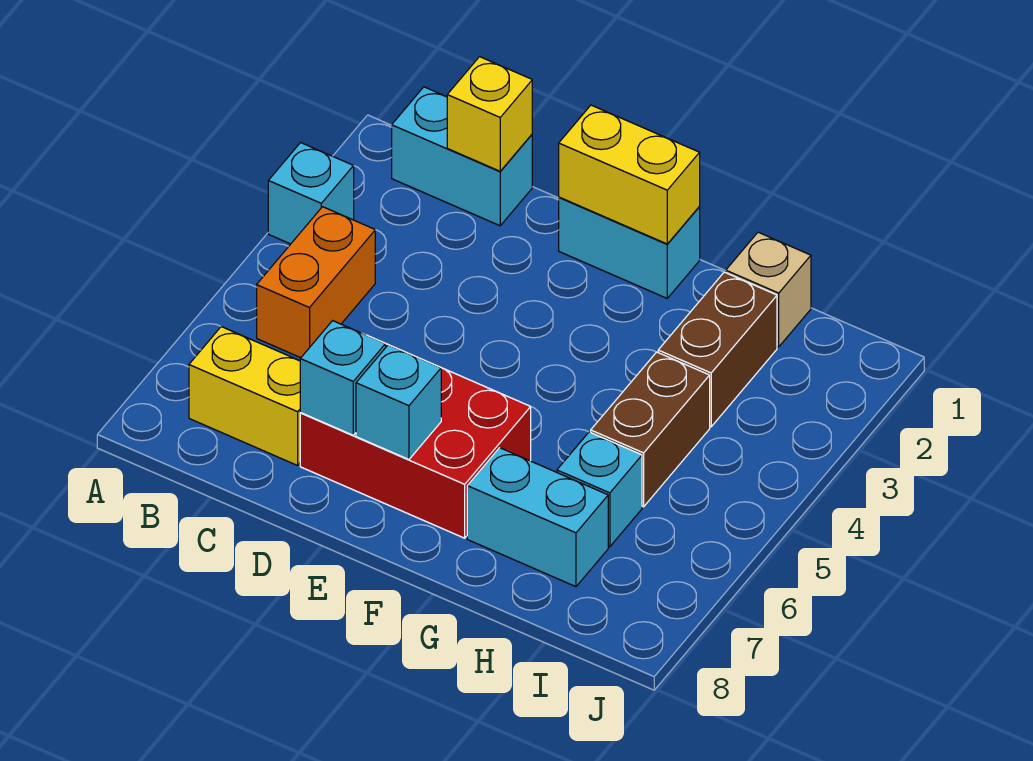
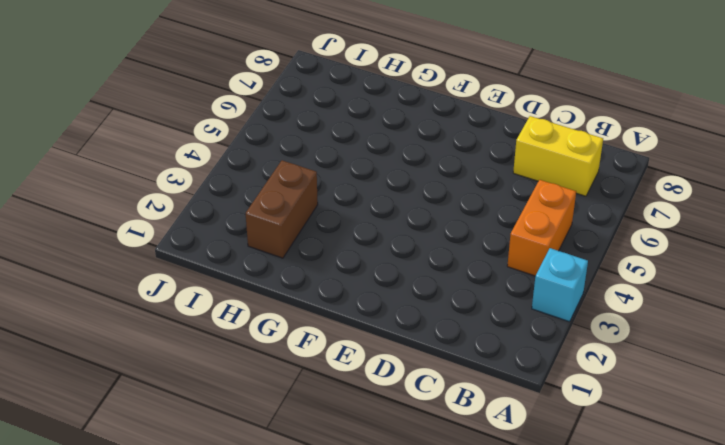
none -> cyan brick B1:C1 level 1
none -> red brick D6:F7 level 1
none -> cyan brick E1:F1 level 1

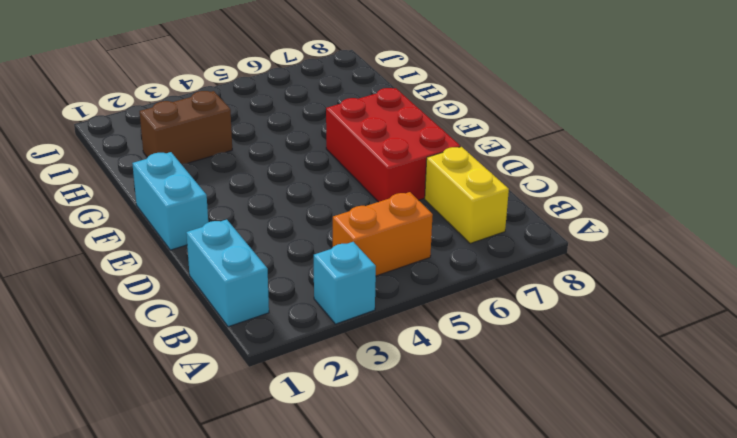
none -> cyan brick G7:H7 level 1
none -> tan brick H1 level 1
none -> brown brick H4:H5 level 1

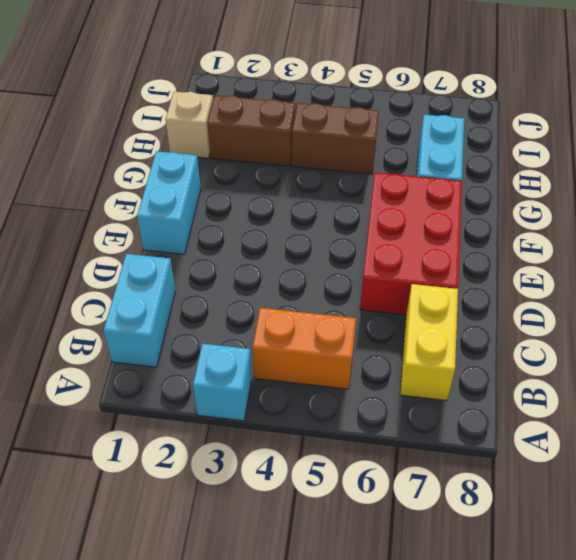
none -> cyan brick H6 level 1
none -> yellow brick C1 level 2
none -> cyan brick D7 level 2

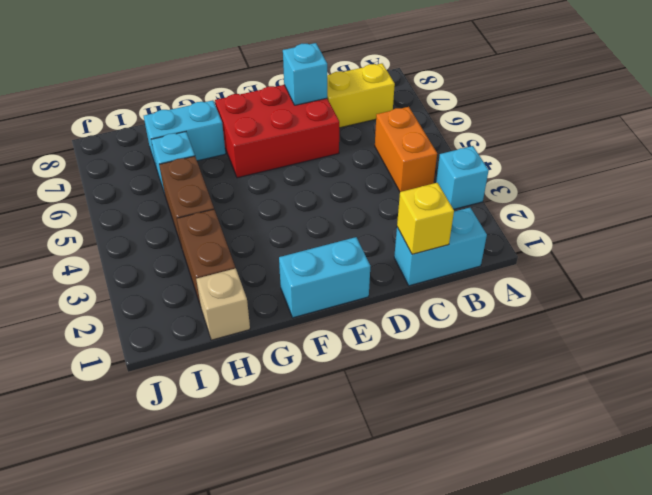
none -> yellow brick E1:F1 level 2
none -> cyan brick E7 level 2

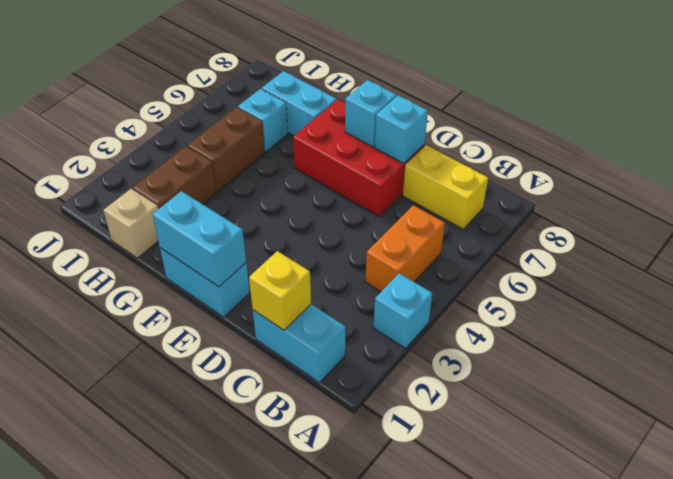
cyan brick E1:F1 level 2 -> yellow brick E1:F1 level 2

